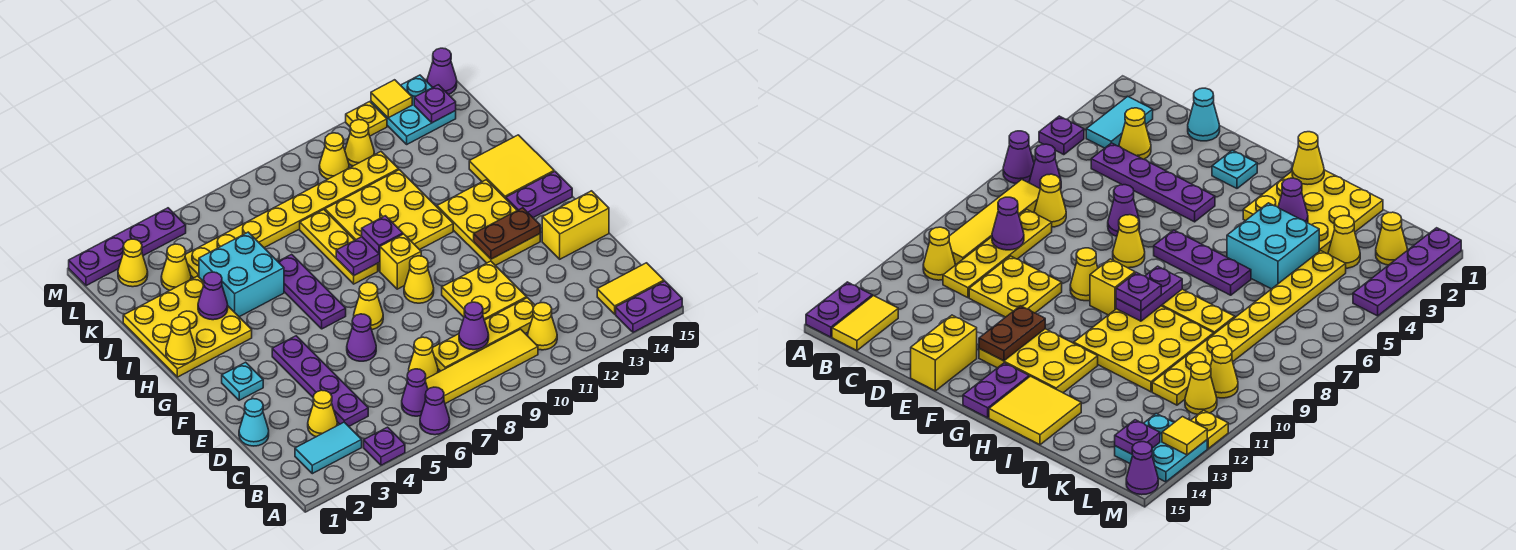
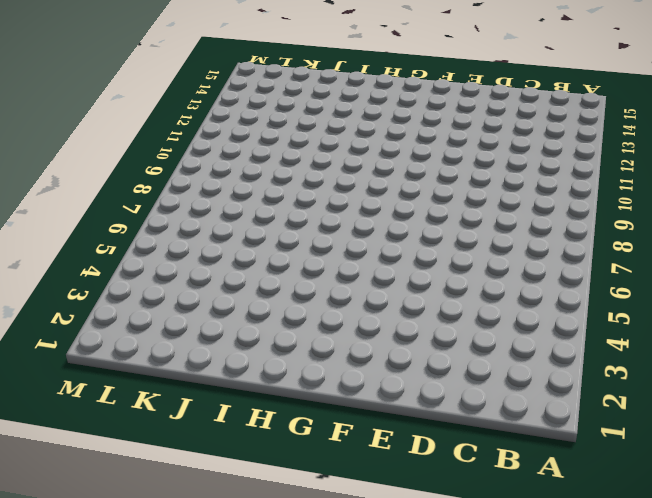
none -> purple plate A4 level 1
none -> purple cone A6 level 1
none -> purple plate A14:A15 level 1
none -> cyan tile B2:B3 level 1

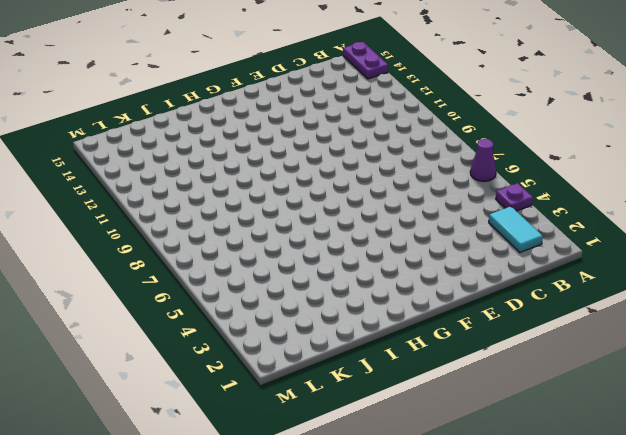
none -> purple cone B6 level 1
none -> yellow tile B7:B10 level 1
none -> yellow cone B11 level 1
none -> yellow tile B14:B15 level 1

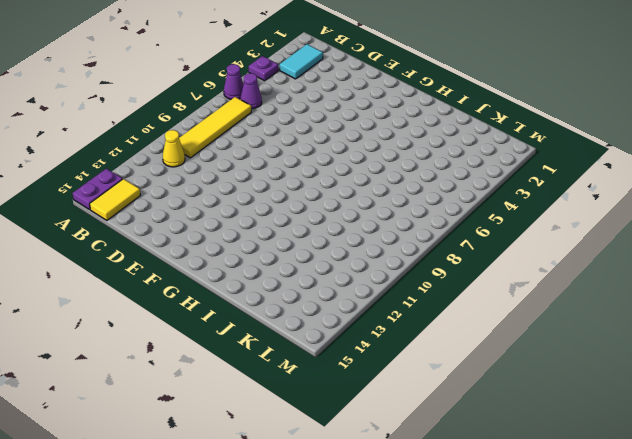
none -> yellow cone C3 level 1
none -> purple plate C4:F4 level 1
none -> yellow cone C7 level 1
none -> yellow plate C8:C11 level 1

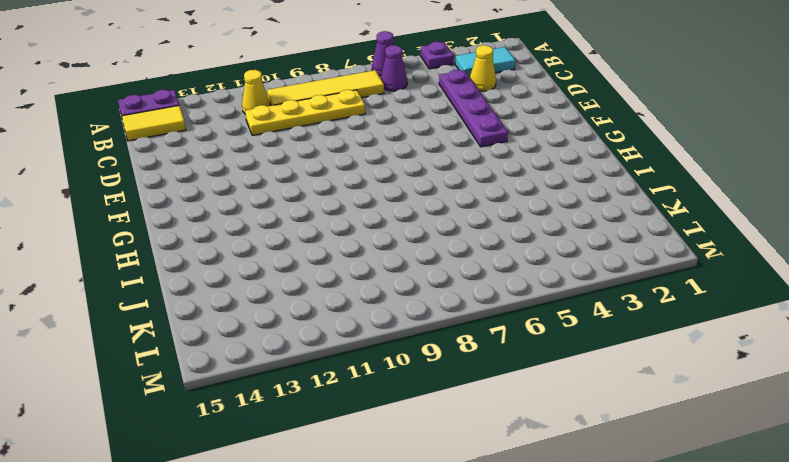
none -> yellow cone C7 level 1
none -> cyan cone D1 level 1
none -> yellow plate D10:E11 level 1
none -> purple cone E6 level 1

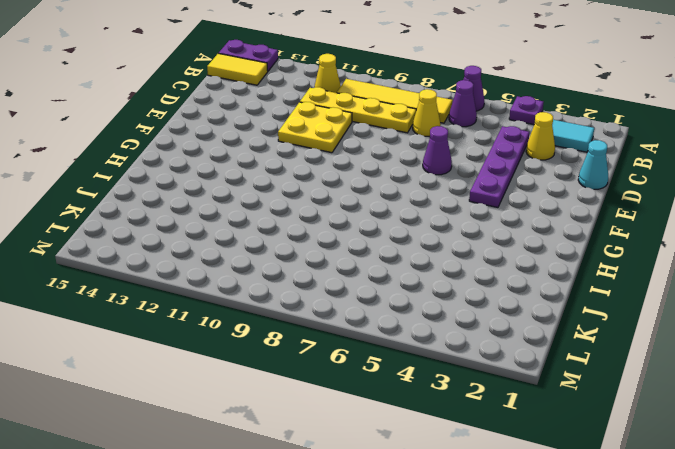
none -> yellow brick E14:E15 level 1
none -> cyan plate F2 level 1
none -> yellow cone F7 level 1
none -> yellow cone F9 level 1

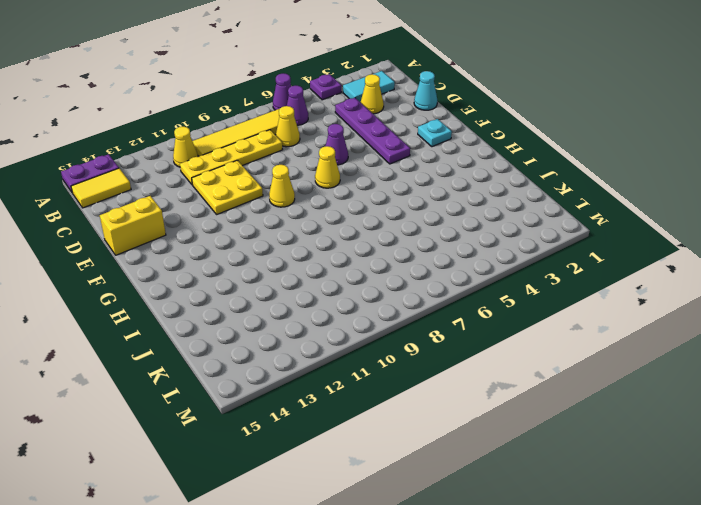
none -> yellow plate F12:H13 level 1
none -> purple plate G6:I6 level 1
none -> yellow brick G9 level 1
none -> purple plate G14:G15 level 1

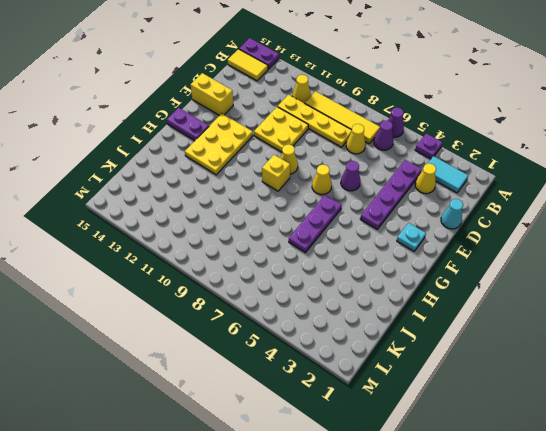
none -> yellow plate H1:J3 level 1
none -> yellow plate H8:J8 level 1
none -> yellow plate H9:J11 level 1
none -> yellow tile H14:I15 level 1

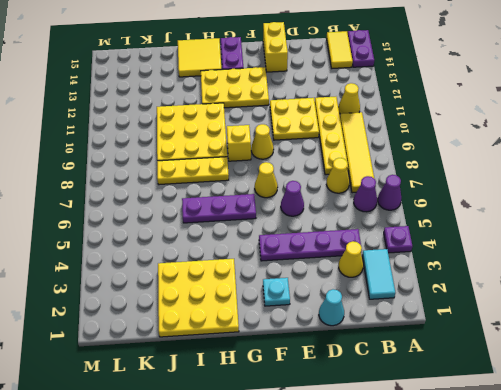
none -> cyan brick I4:J5 level 1
none -> yellow cone K3 level 1
none -> yellow plate K4:K11 level 1
none -> yellow cone L2 level 1

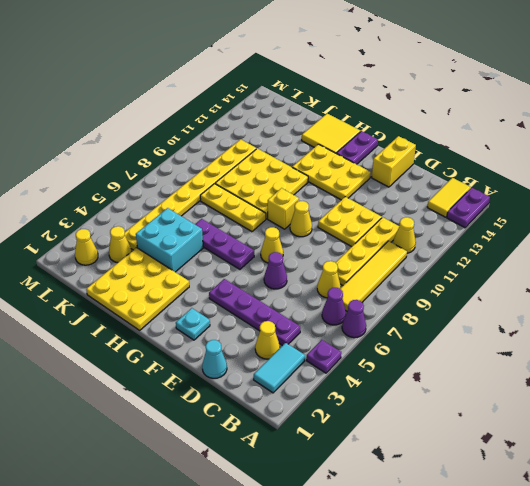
none -> yellow cone L10 level 1
none -> yellow cone L11 level 1
none -> cyan plate L13:M14 level 1
none -> purple plate M1:M4 level 1

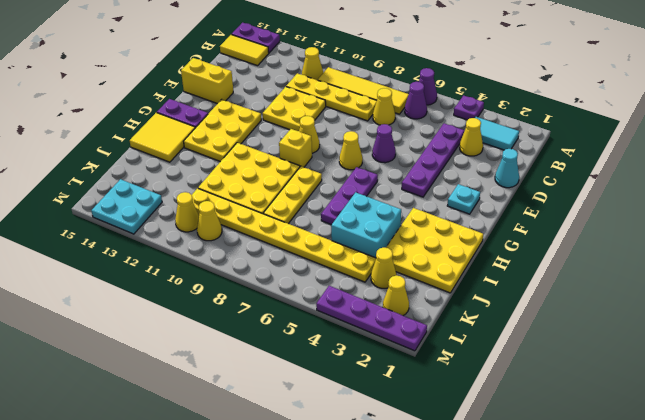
none -> yellow plate M12 level 1
none -> purple cone M15 level 1
none -> purple cone C9 level 2
none -> brown plate F12:F13 level 2

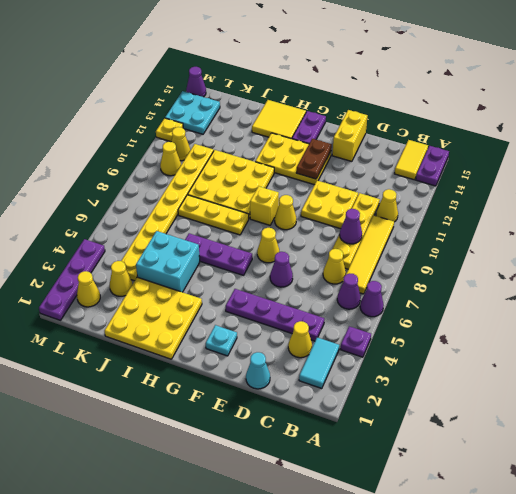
none -> yellow cone H1 level 2
none -> purple plate H8:H9 level 2
none -> purple cone I3 level 2
none -> purple plate L14 level 2

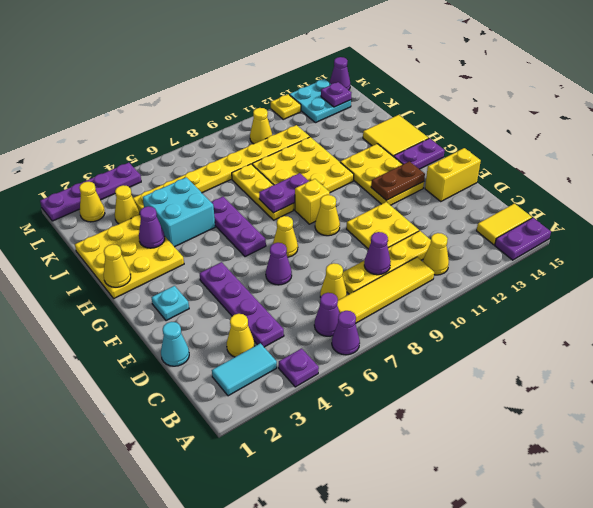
none -> yellow cone L11 level 1
none -> yellow tile M13 level 2
none -> purple plate H9 level 3

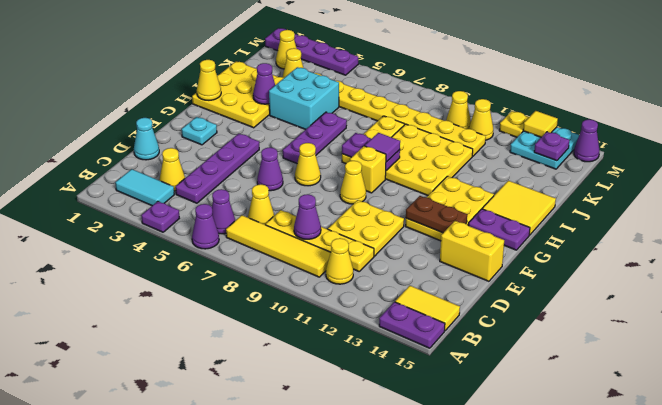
purple tile H9 level 3 -> purple plate H9 level 3

